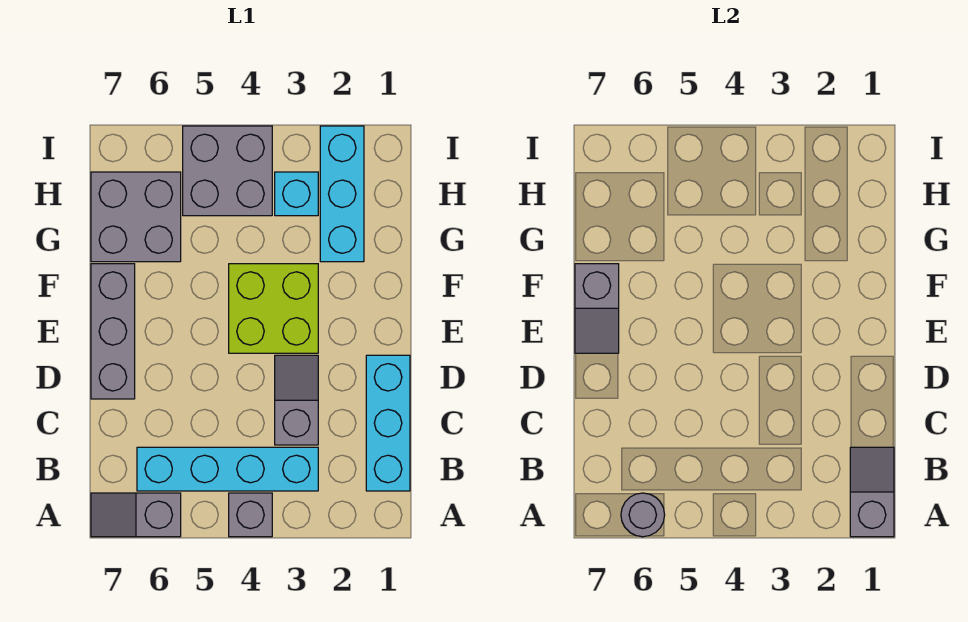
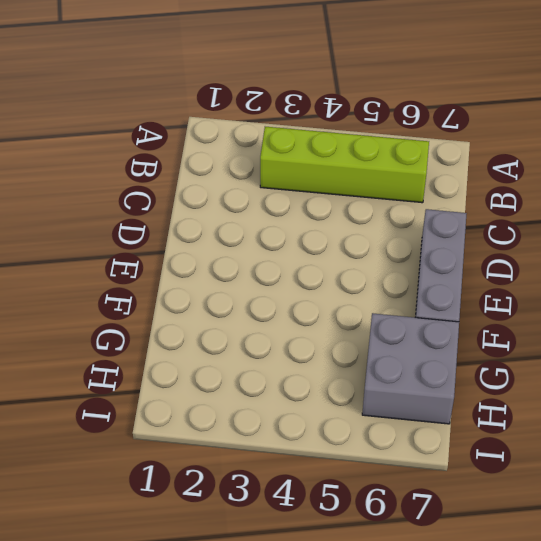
lime brick B3:B6 level 1 -> cyan brick B3:B6 level 1
none -> grey brick A4 level 1
none -> grey slope A6:A7 level 1 top 6
none -> cyan brick B1:D1 level 1

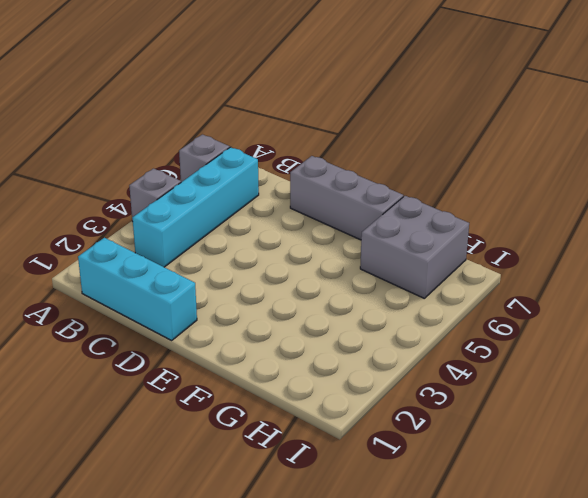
none -> grey slope C3:D3 level 1 top C
none -> lime brick E3:F4 level 1
none -> cyan brick G2:I2 level 1

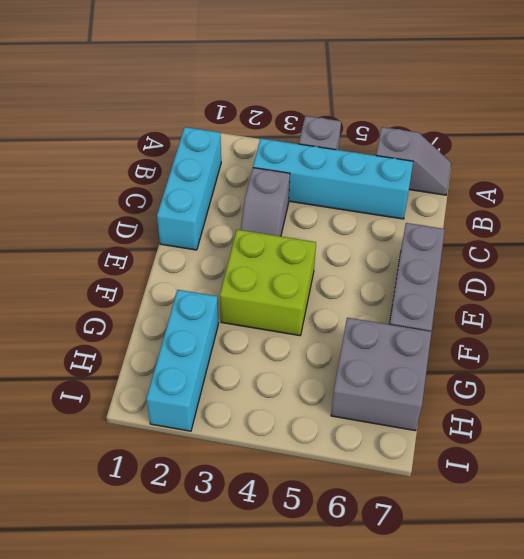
none -> cyan brick H3 level 1
none -> grey brick H4:I5 level 1
none -> grey slope A1:B1 level 2 top A

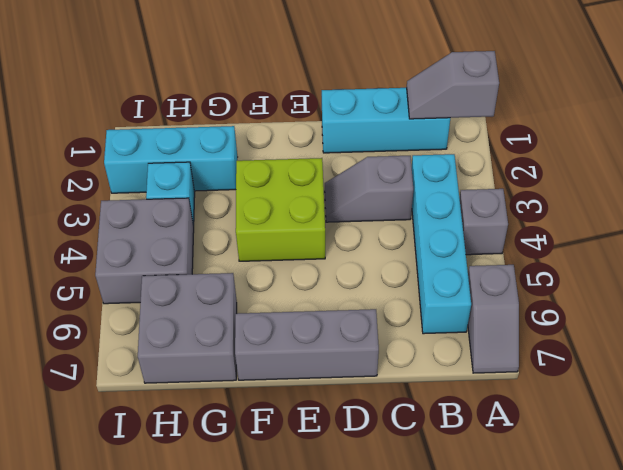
none -> grey round brick A6 level 2
none -> grey slope E7:F7 level 2 top F

